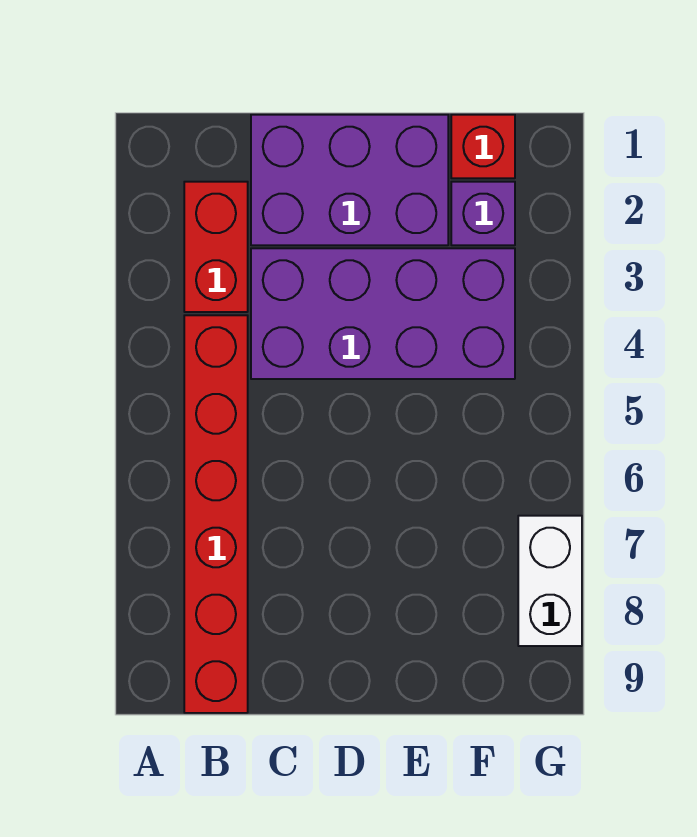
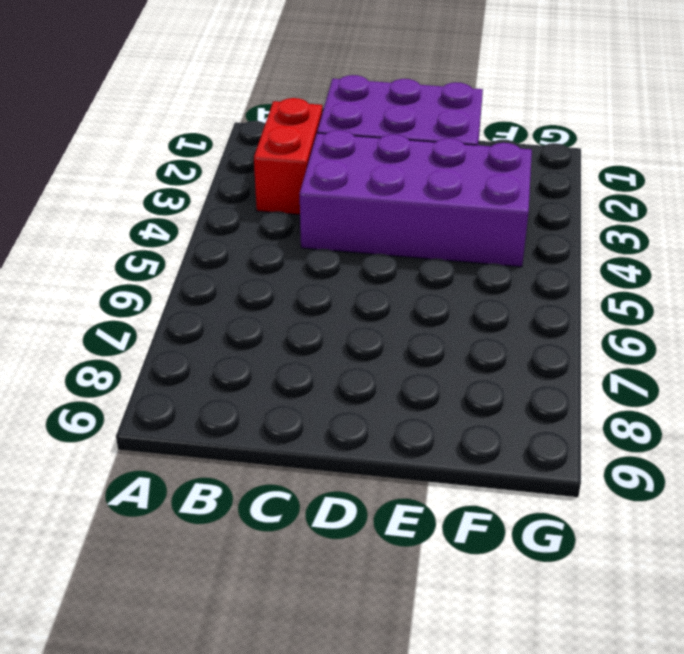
none -> red brick B4:B9 level 1
none -> red brick F1 level 1

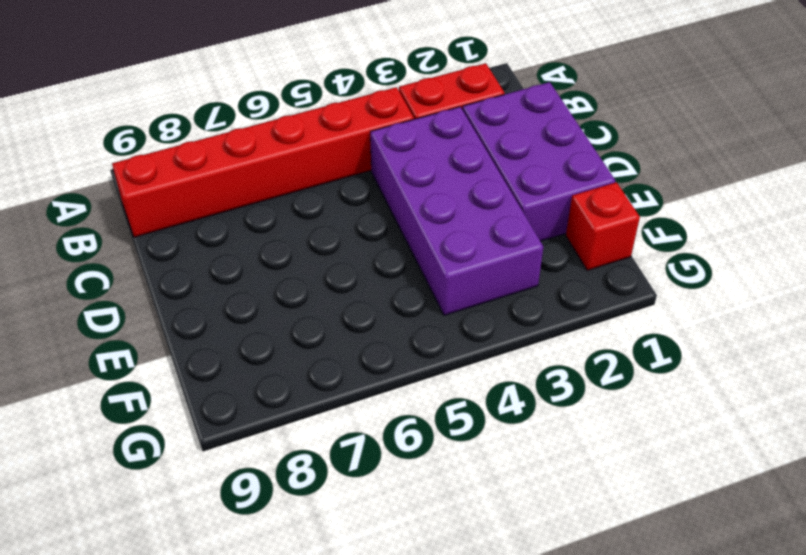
none -> purple brick F2 level 1
none -> white brick G7:G8 level 1

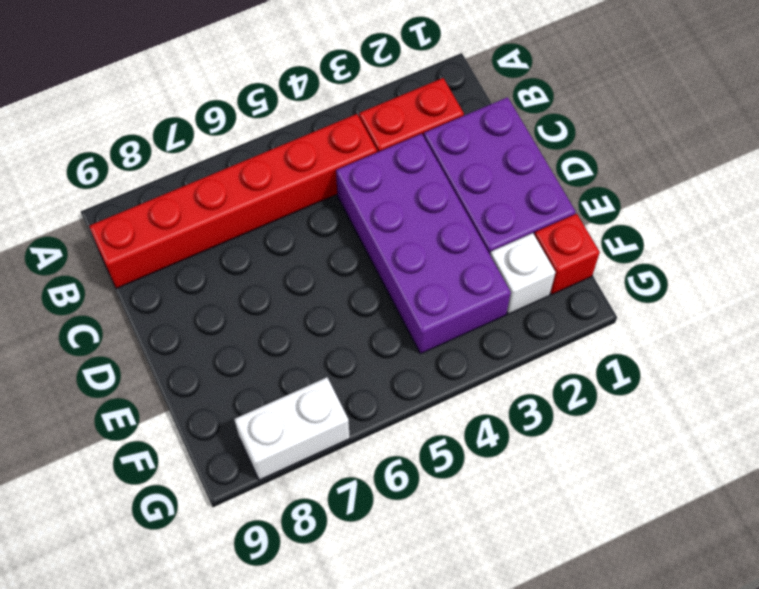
white brick F2 level 1 -> purple brick F2 level 1

